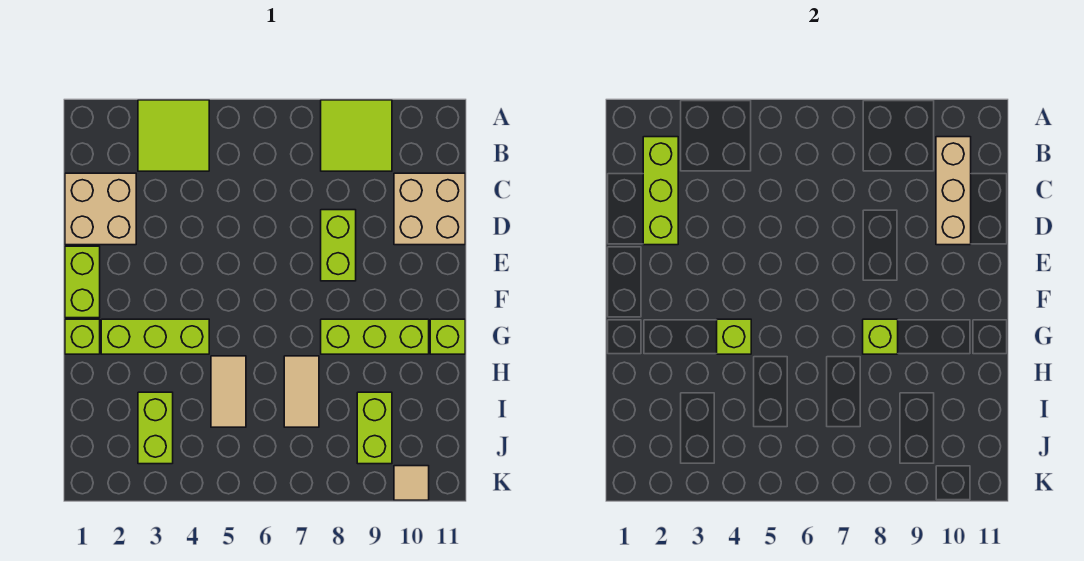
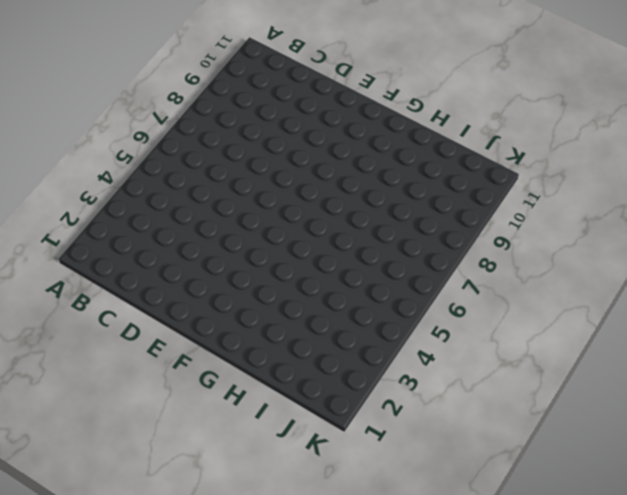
none -> lime tile A3:B4 level 1
none -> lime tile A8:B9 level 1
none -> tan brick C1:D2 level 1

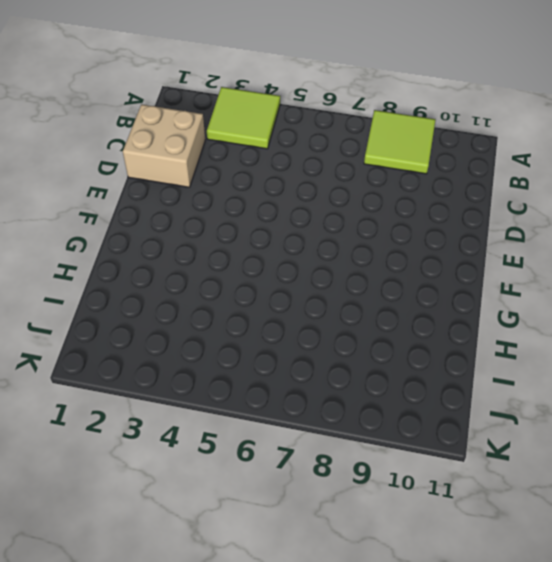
none -> tan brick C10:D11 level 1
none -> lime brick D8:E8 level 1
none -> lime brick E1:F1 level 1

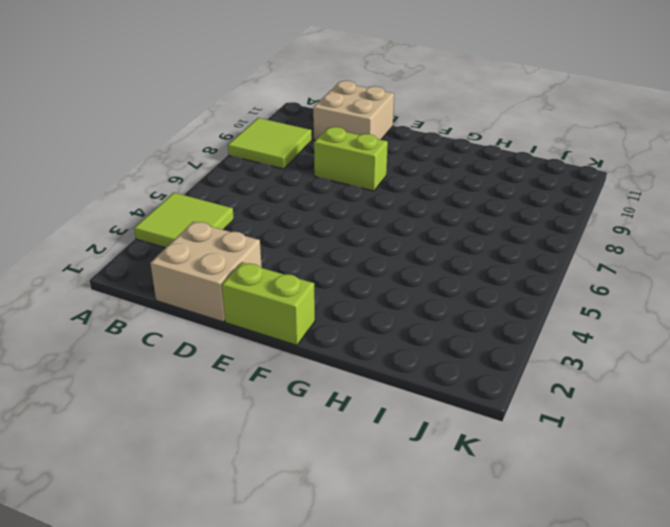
none -> lime brick G1 level 1
none -> lime brick G2:G4 level 1
none -> lime brick G8:G10 level 1

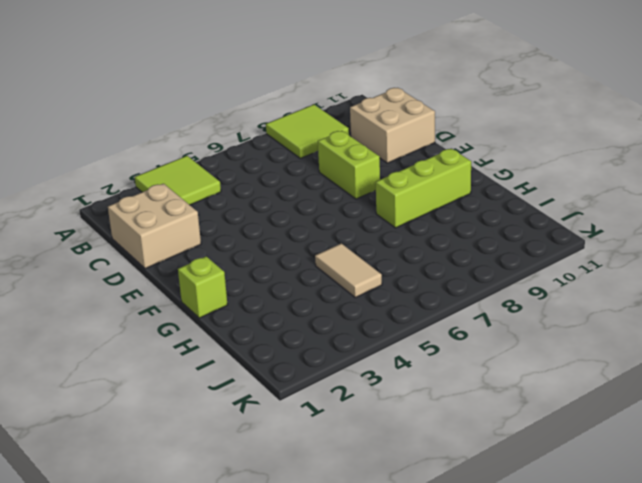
none -> lime brick E1:F1 level 1
none -> lime brick G2:G4 level 1
none -> lime brick G11 level 1

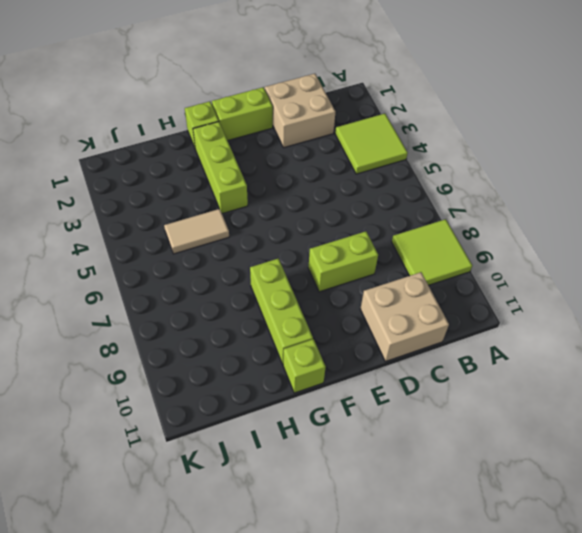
none -> tan tile H7:I7 level 1
none -> lime brick I3:J3 level 1
none -> lime brick I9:J9 level 1

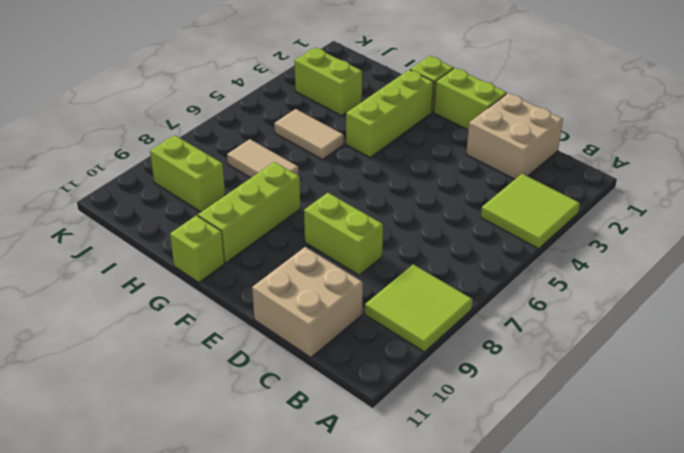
none -> tan tile K10 level 1
none -> lime brick B2:D2 level 2
none -> tan brick B10:D10 level 2

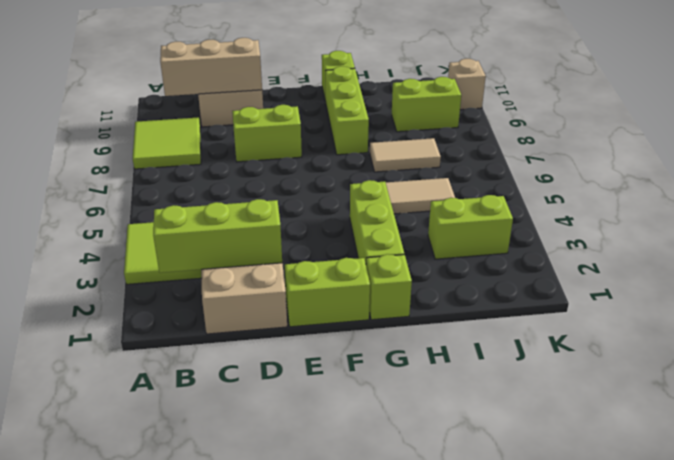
tan brick K10 level 1 -> tan tile K10 level 1
none -> lime brick G4 level 2
none -> lime brick G8 level 2

